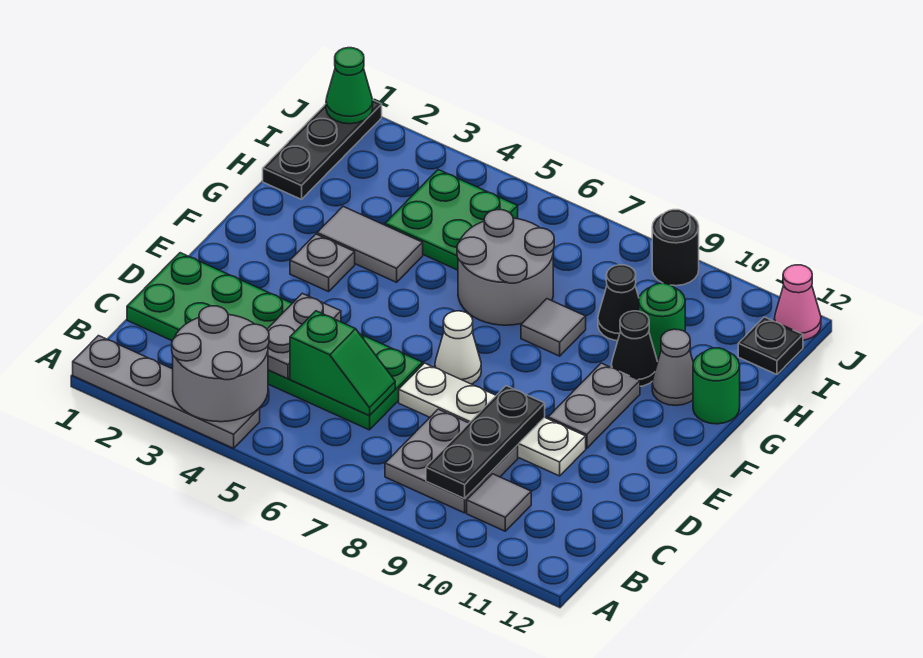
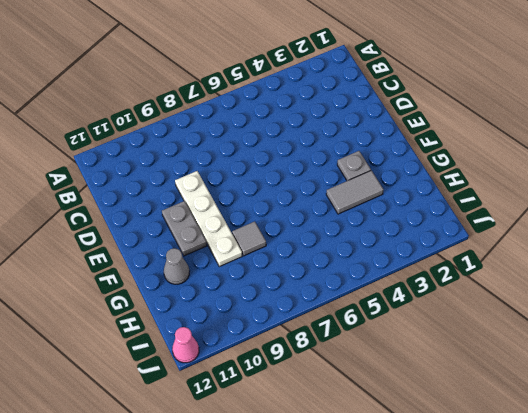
white plate D9:G9 level 1 -> white plate D7:D10 level 1
none -> grey plate A1:A4 level 1
none -> grey plate B8:C9 level 1
none -> grey tile B10 level 1

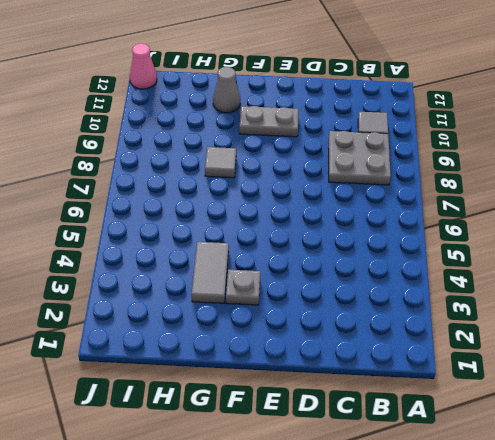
none -> grey plate A1:A4 level 1
none -> green plate C1:D6 level 1
none -> white plate D7:D10 level 1

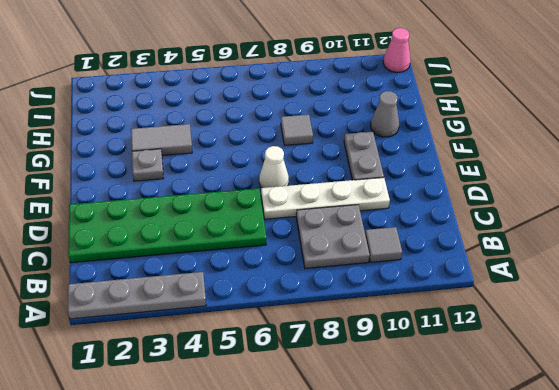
none -> grey round brick G6:H7 level 1
none -> black cone G10 level 1
none -> green round brick G12 level 1

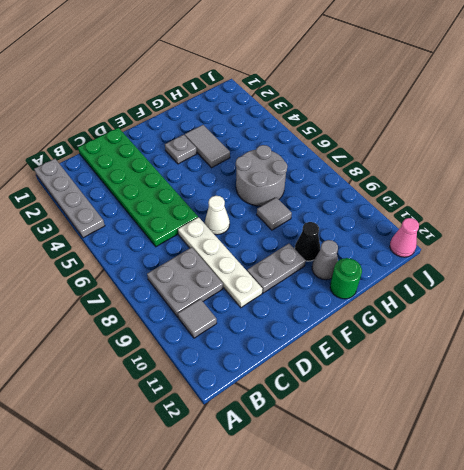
none -> black plate H1:J1 level 1
none -> green plate H4:I5 level 1
none -> black cone H9 level 1

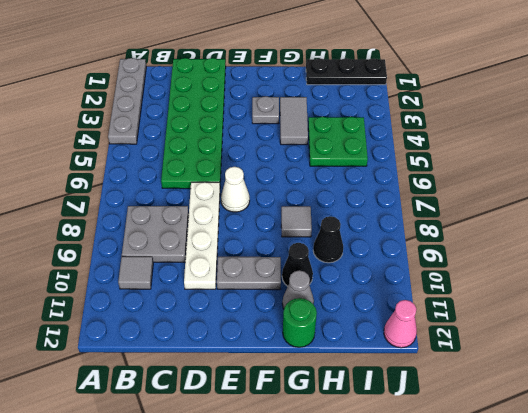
none -> grey round brick G6:H7 level 1
none -> green round brick H10 level 1
none -> black plate I12 level 1

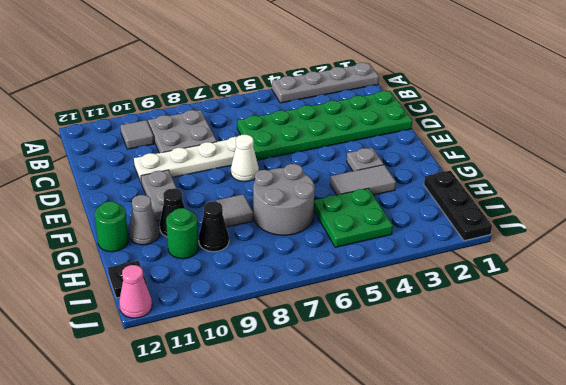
none -> black round brick J9 level 1
none -> grey round brick A3:B4 level 2
none -> black plate B9:D9 level 2

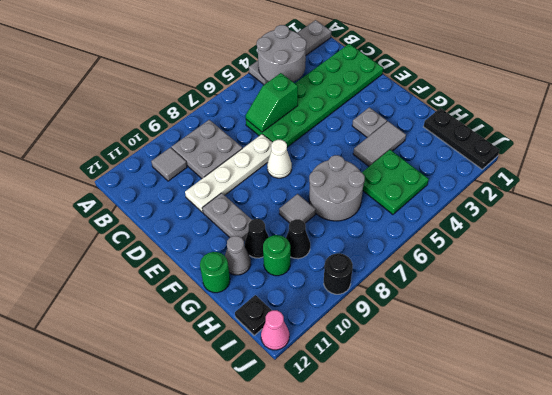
none -> black plate B9:D9 level 2
none -> grey plate C4:D4 level 2
none -> green cone J1 level 2

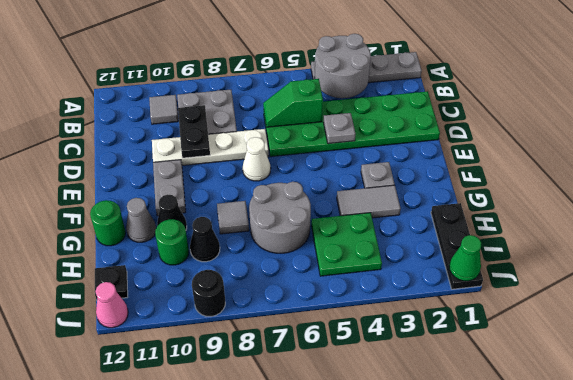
black plate C9:D9 level 2 -> black plate B9:D9 level 2
grey plate D4 level 2 -> grey plate C4:D4 level 2

